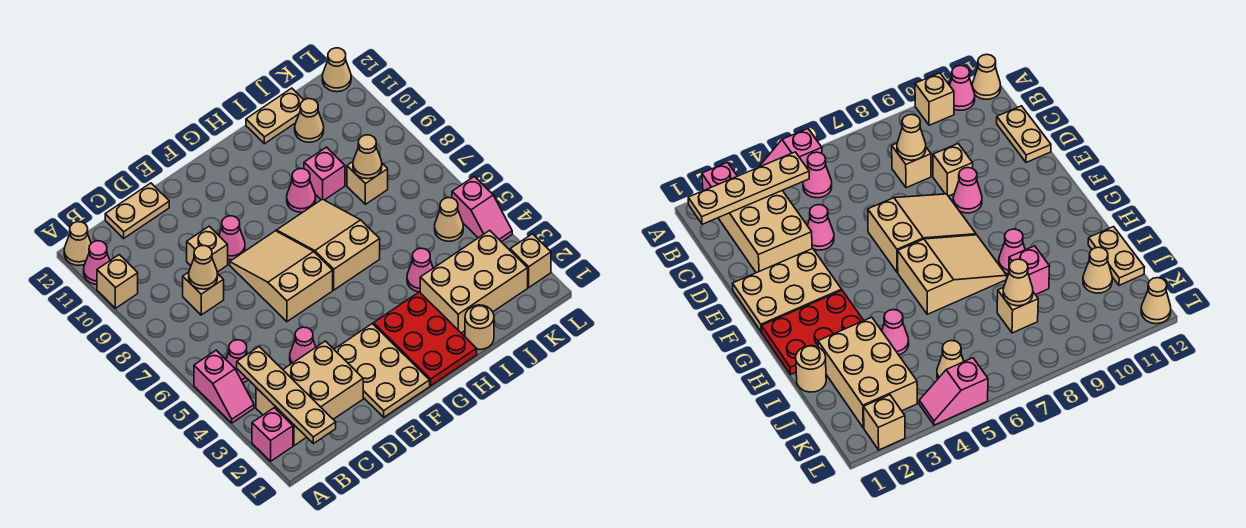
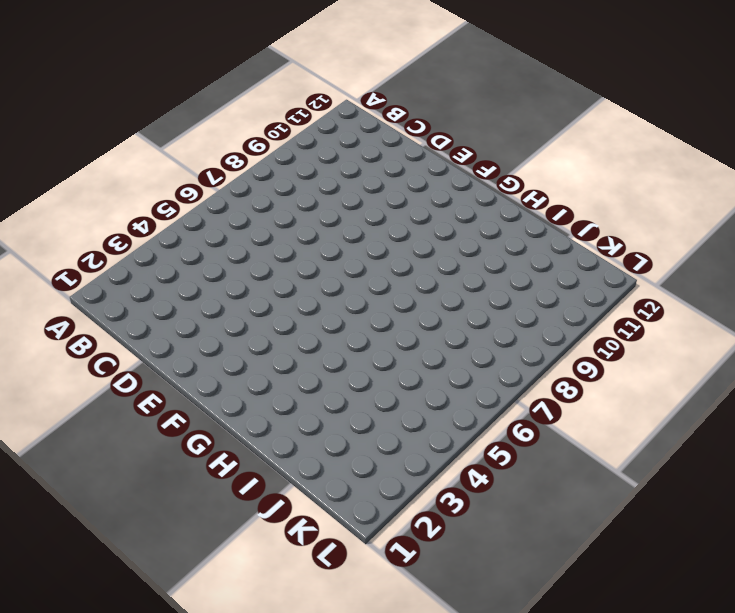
none -> pink brick A2 level 1
none -> pink slope A4:A5 level 1 top 5
none -> tan brick A10 level 1
none -> pink cone A11 level 1

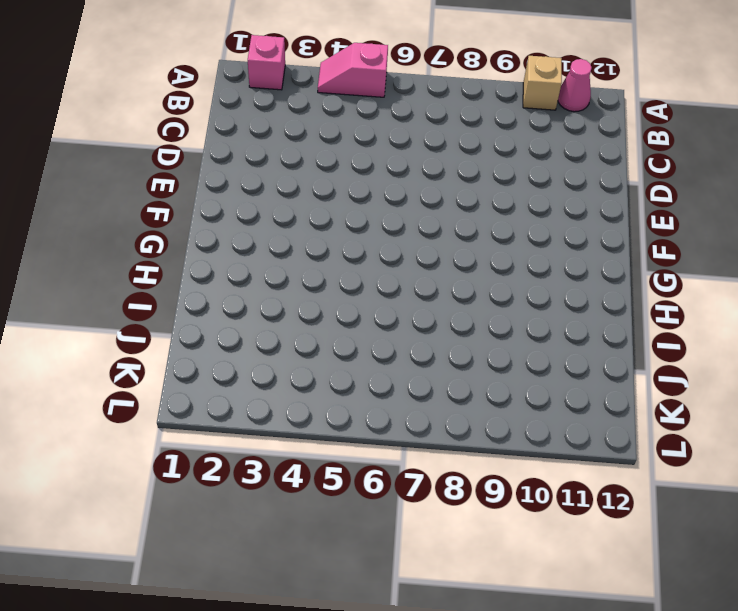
none -> tan cone A12 level 1
none -> tan brick B2:D3 level 1
none -> pink cone B5 level 1
none -> tan brick C8 level 1

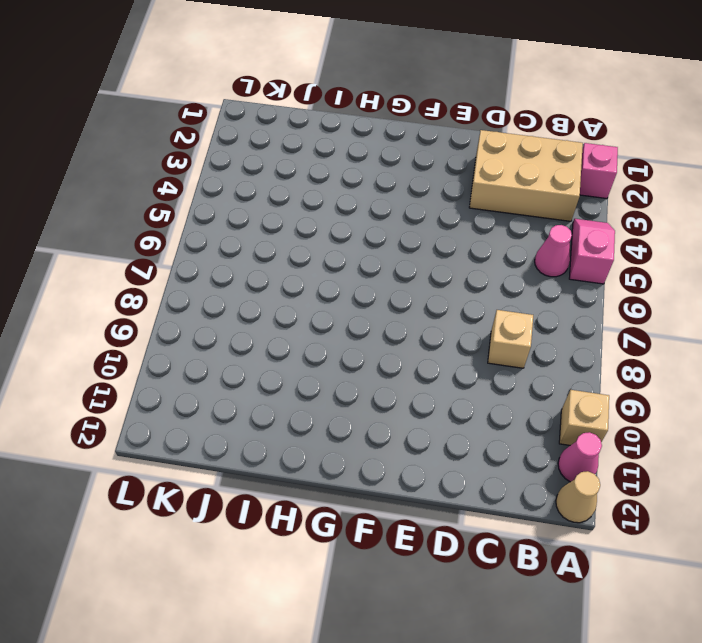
none -> tan plate C12:D12 level 1
none -> pink cone D4 level 1
none -> tan brick D9 level 1
none -> tan plate E1:F3 level 1

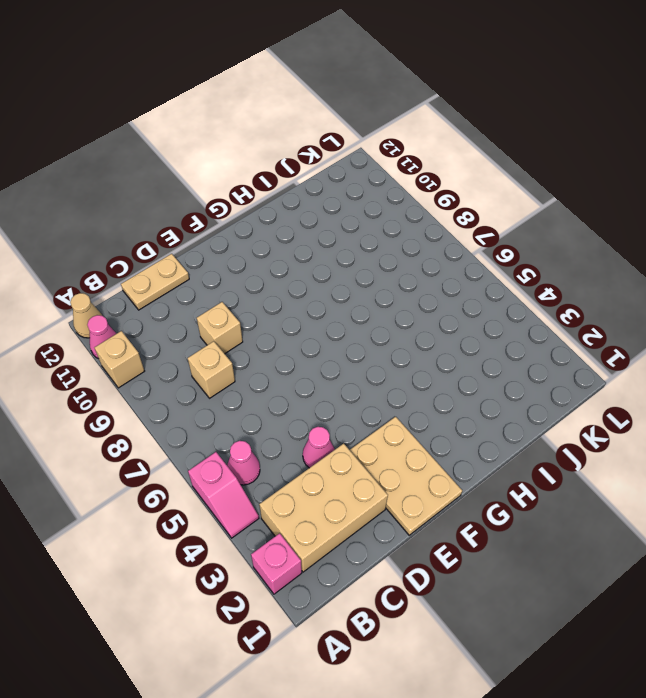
none -> tan slope E6:F8 level 1 top 6
none -> pink cone E9 level 1
none -> red plate G1:H3 level 1
none -> tan slope G6:H8 level 1 top 6

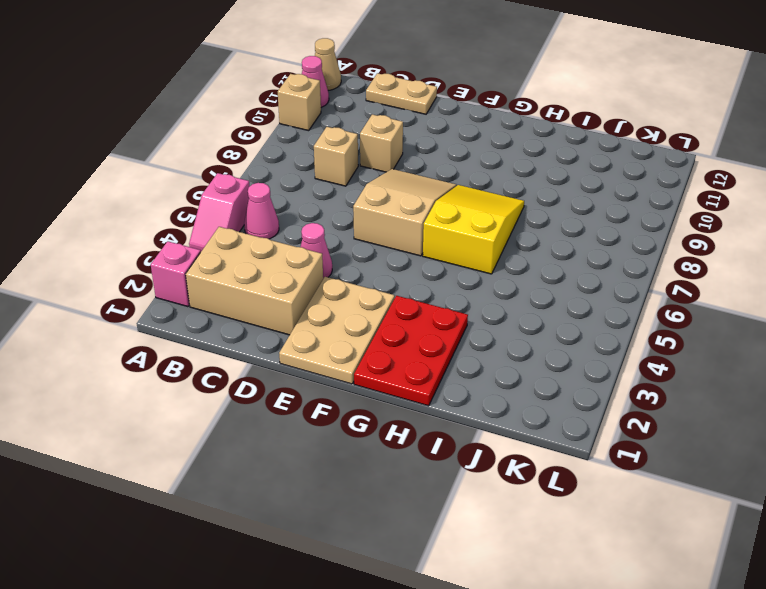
yellow slope G6:H8 level 1 top 6 -> tan slope G6:H8 level 1 top 6
none -> pink cone E9 level 1
none -> pink cone H9 level 1
none -> tan round brick I1 level 1
none -> tan brick I2:K3 level 1

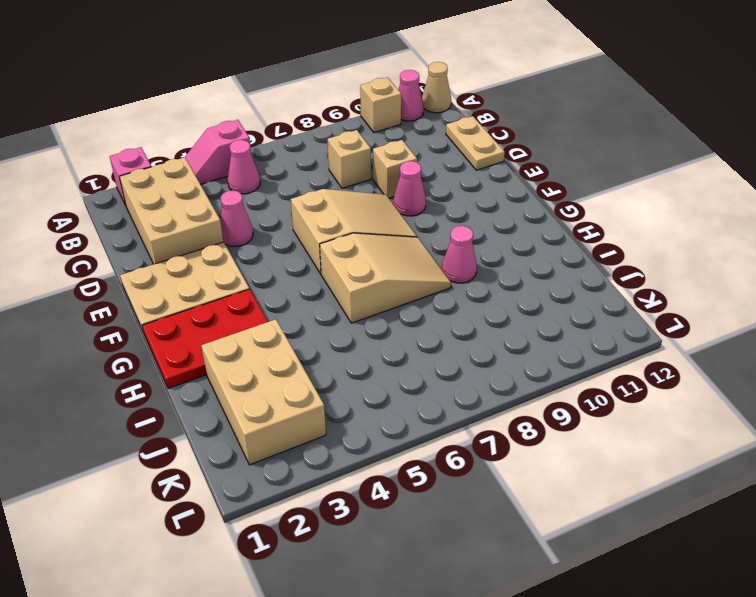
none -> tan round brick I1 level 1
none -> pink cone I4 level 1
none -> pink brick I9 level 1
none -> tan plate I12:J12 level 1

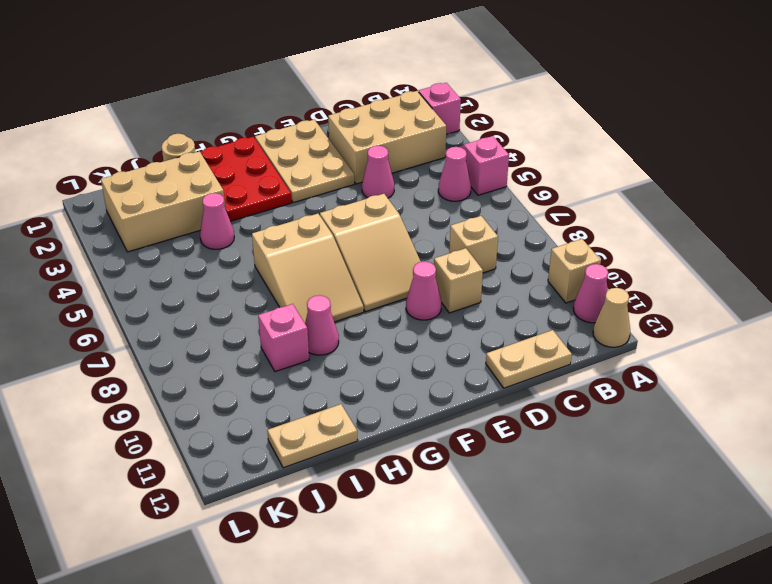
none -> tan brick J8 level 1
none -> tan cone J11 level 1
none -> tan cone K5 level 1
none -> tan brick L2 level 1

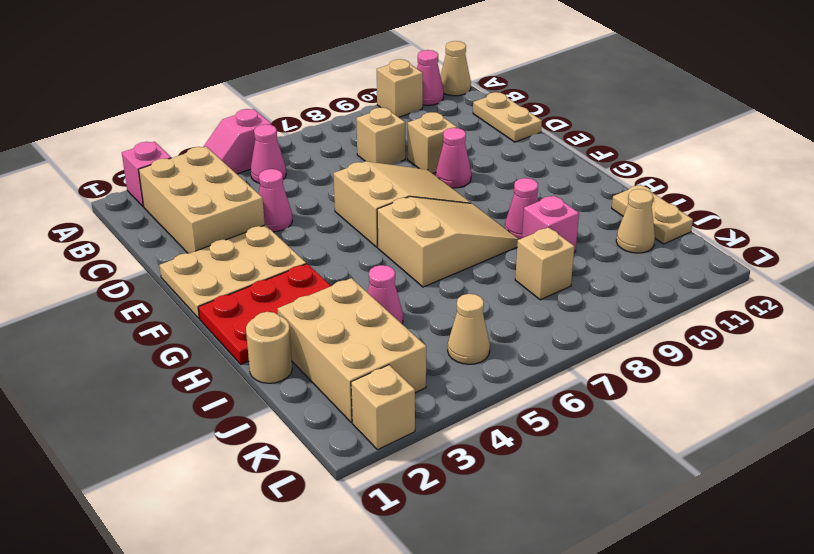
none -> pink slope L4:L5 level 1 top 5
none -> tan cone L12 level 1
none -> tan plate B1:B4 level 2
none -> tan cone C8 level 2

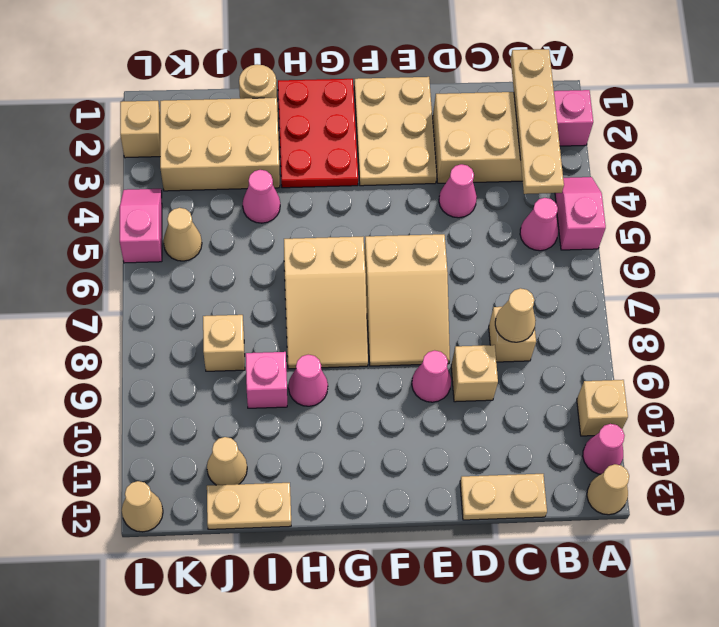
none -> tan cone J8 level 2

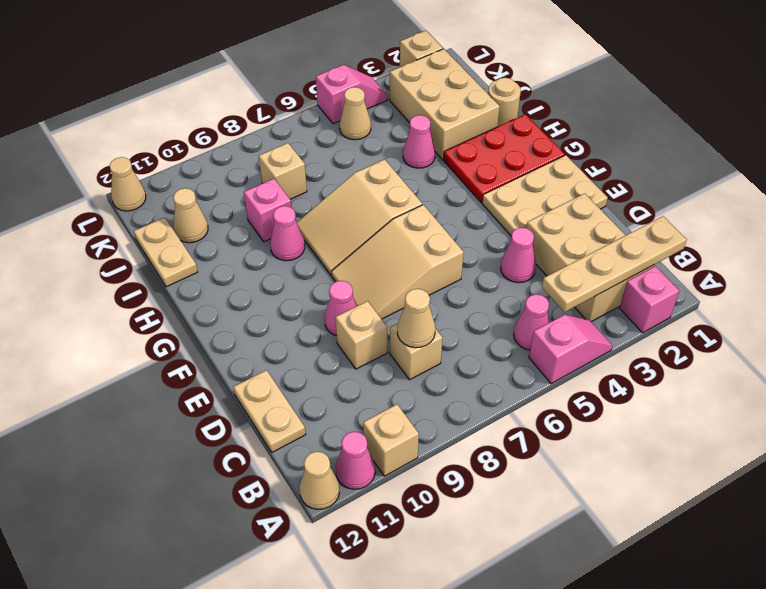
none -> tan cone J8 level 2

